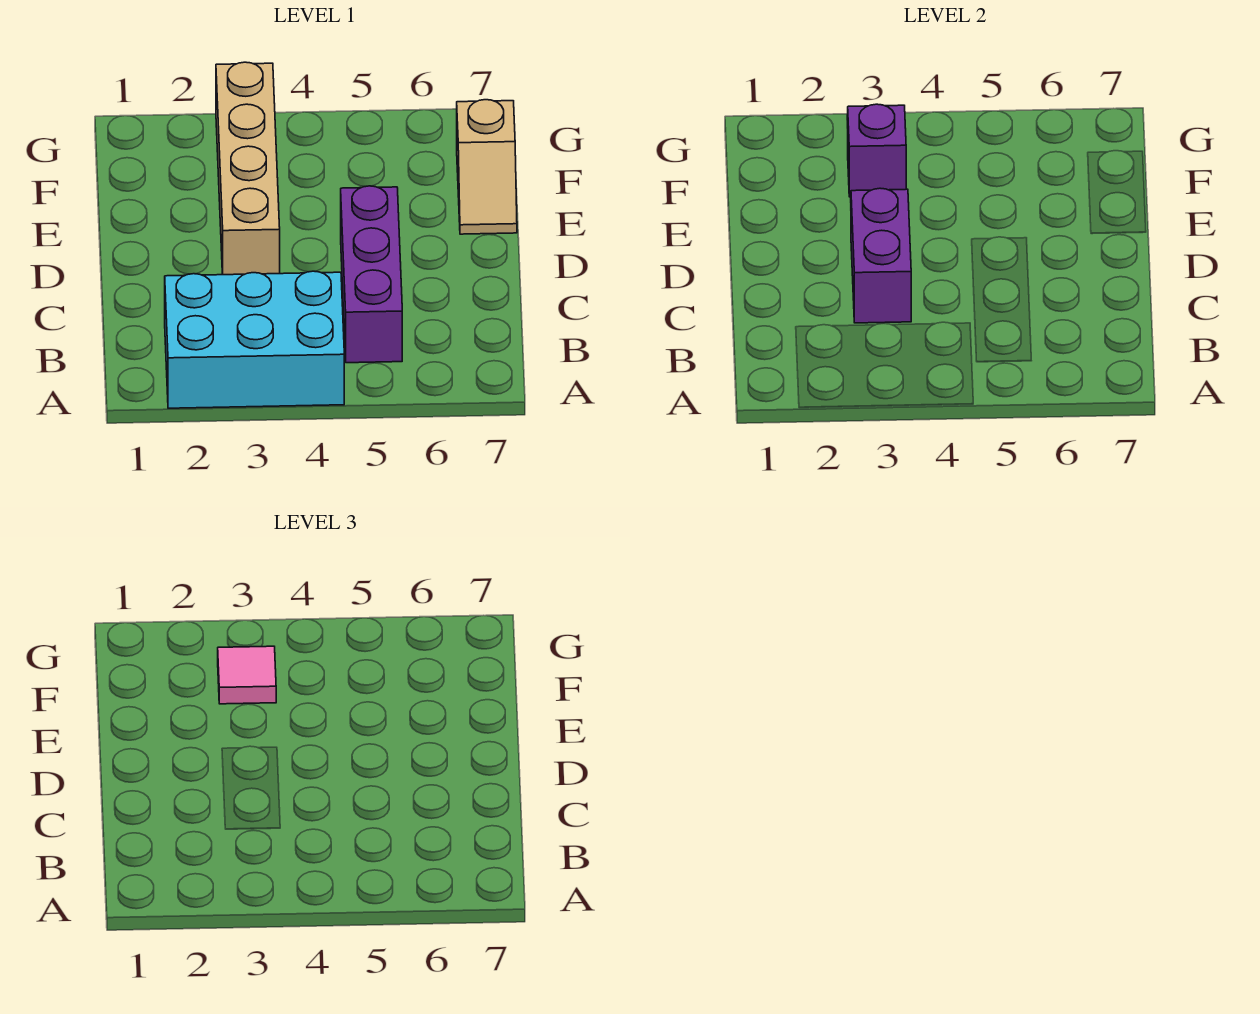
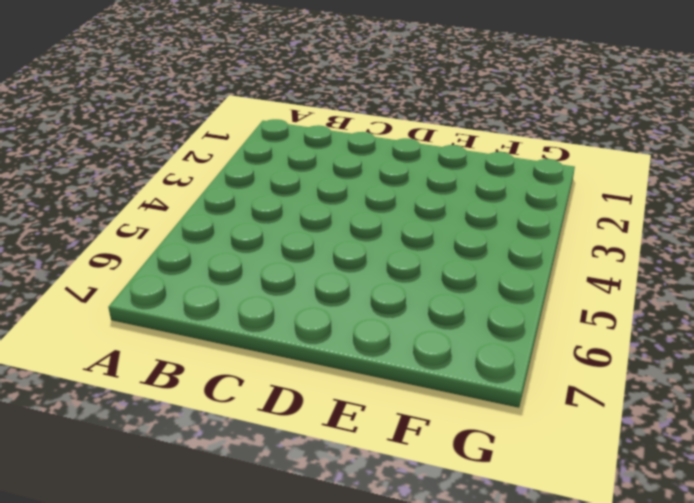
none -> cyan brick A2:B4 level 1
none -> purple brick B5:D5 level 1

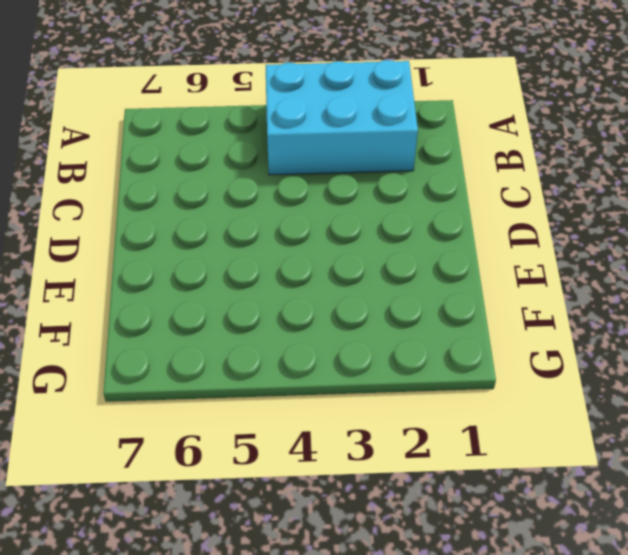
none -> purple brick B5:D5 level 1
none -> tan brick D3:G3 level 1

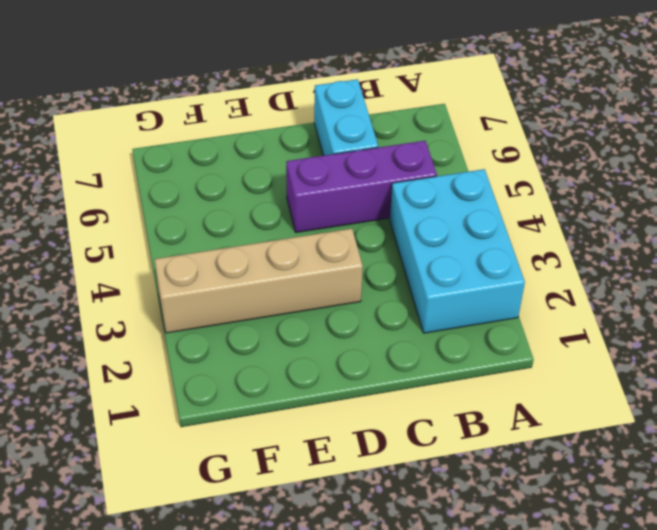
cyan brick C6:C7 level 1 -> none
none -> tan slope E7:F7 level 1 top F
none -> purple brick C3:D3 level 2

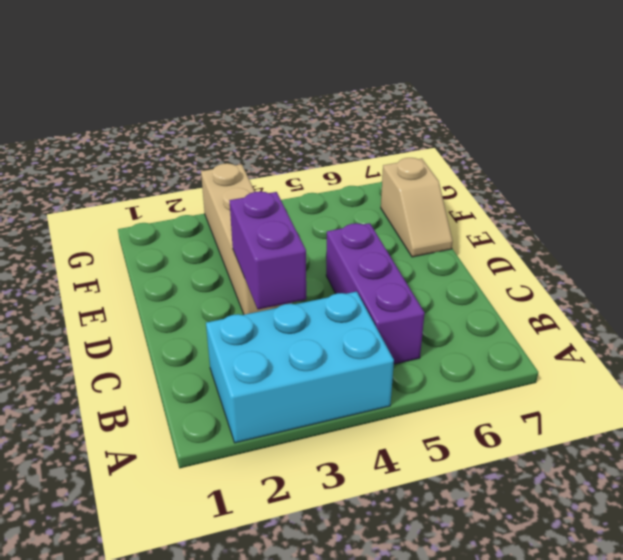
none -> purple brick F3 level 2
none -> pink tile F3 level 3

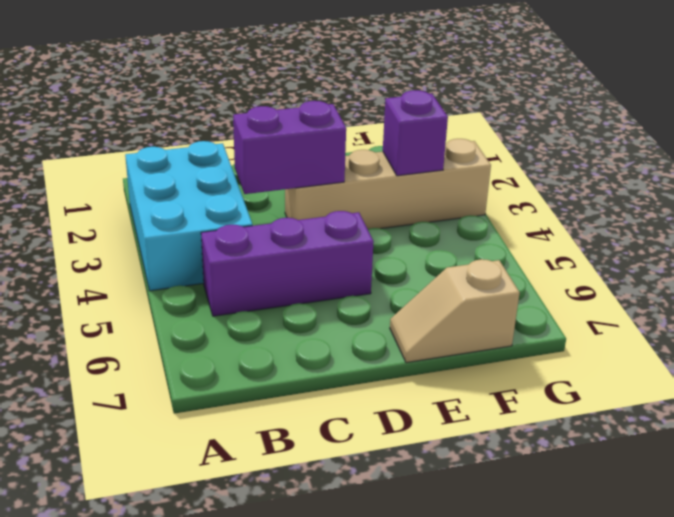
none -> pink tile F3 level 3

